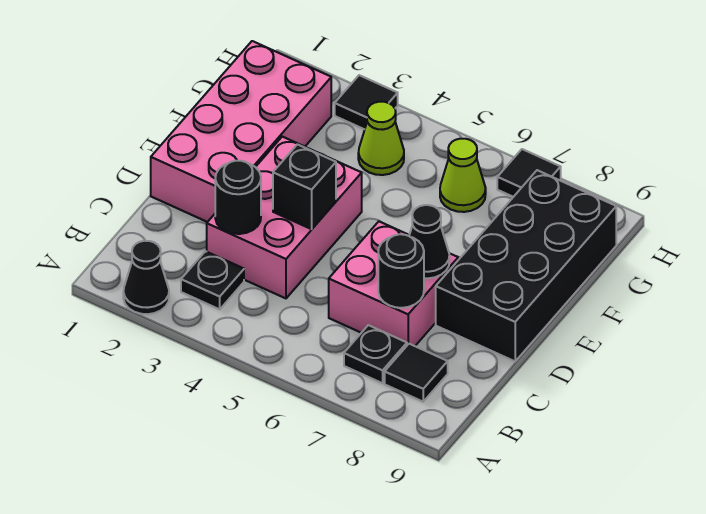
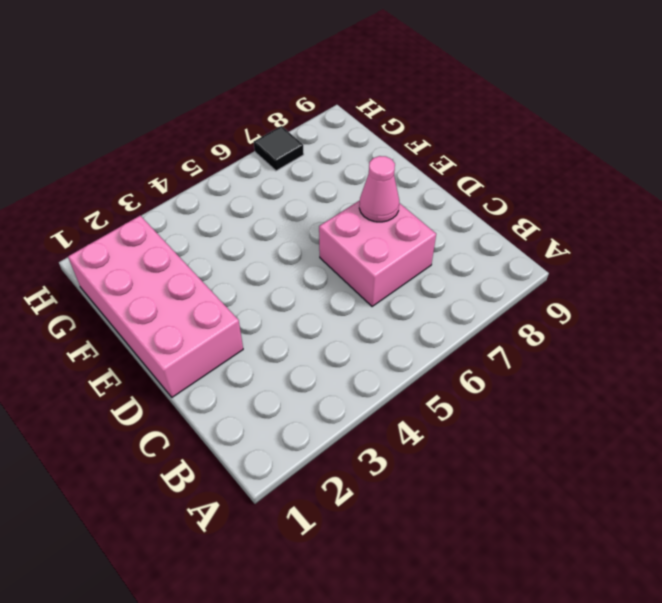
pink cone D7 level 2 -> black cone D7 level 2
none -> black cone A2 level 1
none -> black plate B3 level 1
none -> black plate B7 level 1

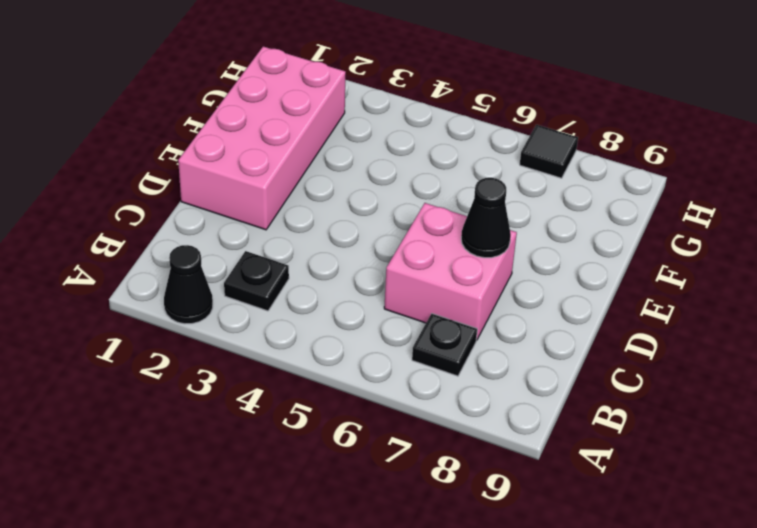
none -> black tile B8 level 1
none -> pink brick C3:E4 level 1
none -> black brick D8:G9 level 1

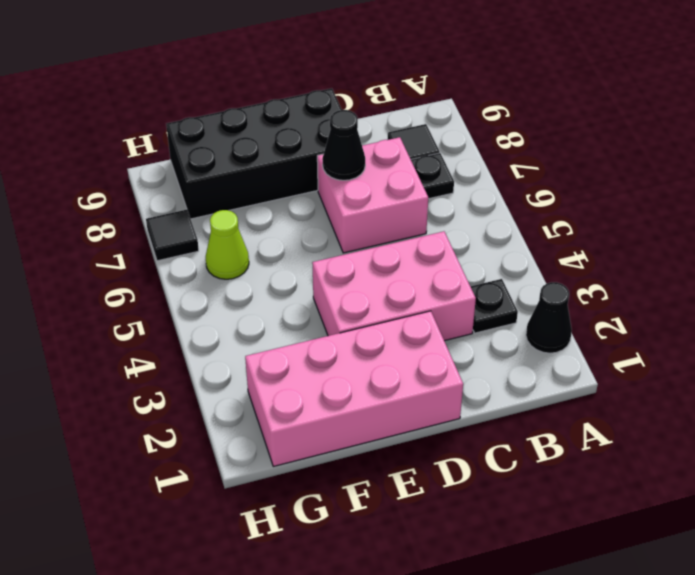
none -> lime cone G4 level 1
none -> black tile H3 level 1
none -> black round brick C3 level 2

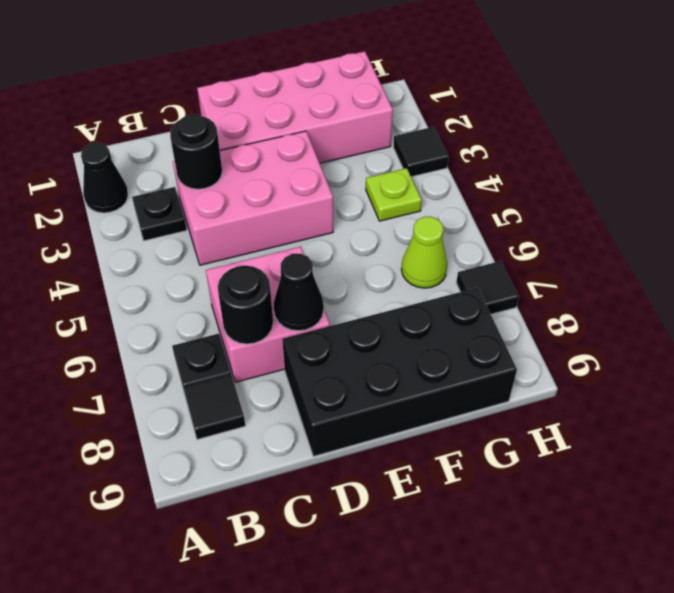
lime plate G4 level 1 -> lime cone G4 level 1
none -> black brick D4 level 2

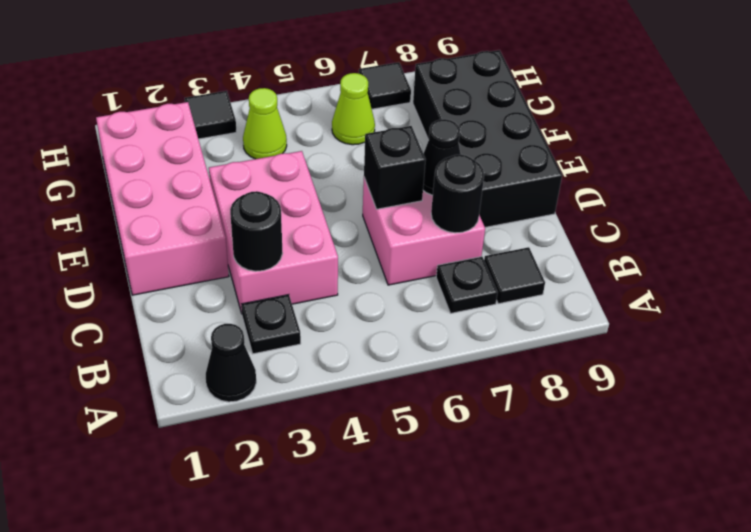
black brick D6 level 2 -> black brick D4 level 2

